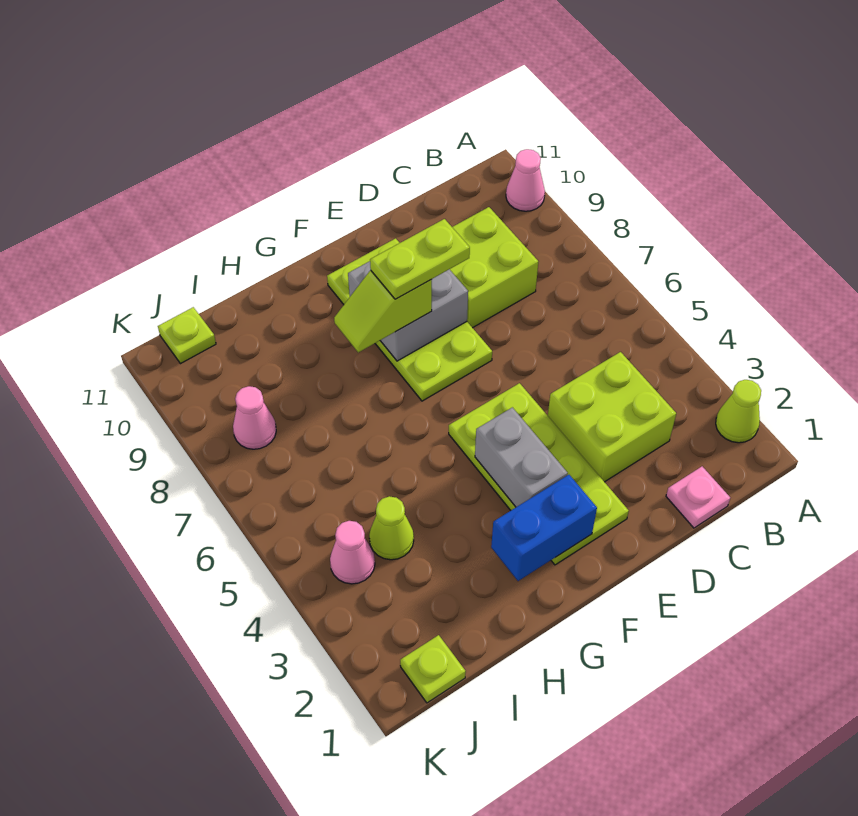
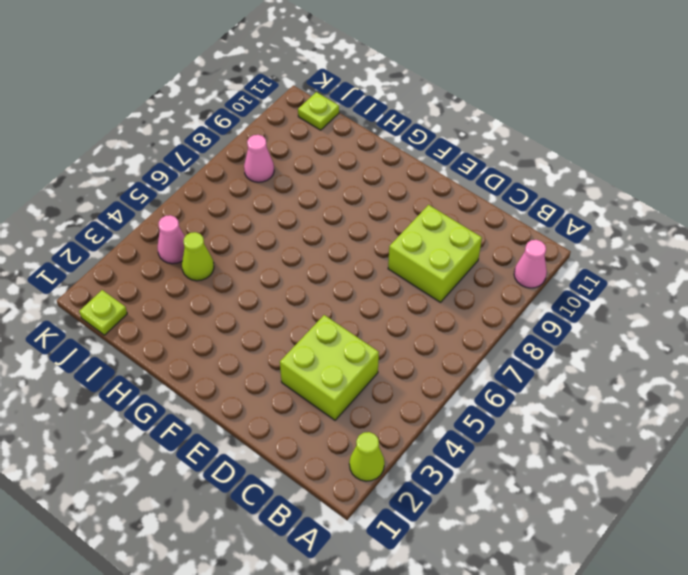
none -> pink plate C1 level 1
none -> lime plate E2:F5 level 1
none -> lime plate E7:F10 level 1

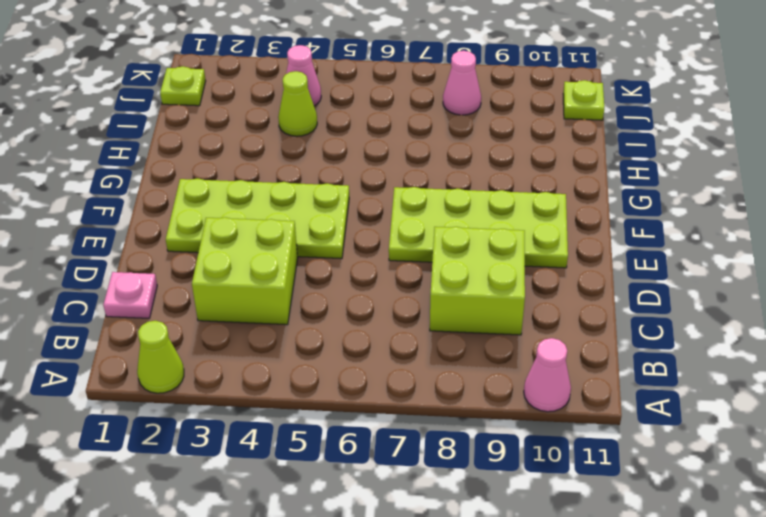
none -> grey brick E8:F9 level 2
none -> blue brick F2:G2 level 2
none -> grey brick F3:F4 level 2

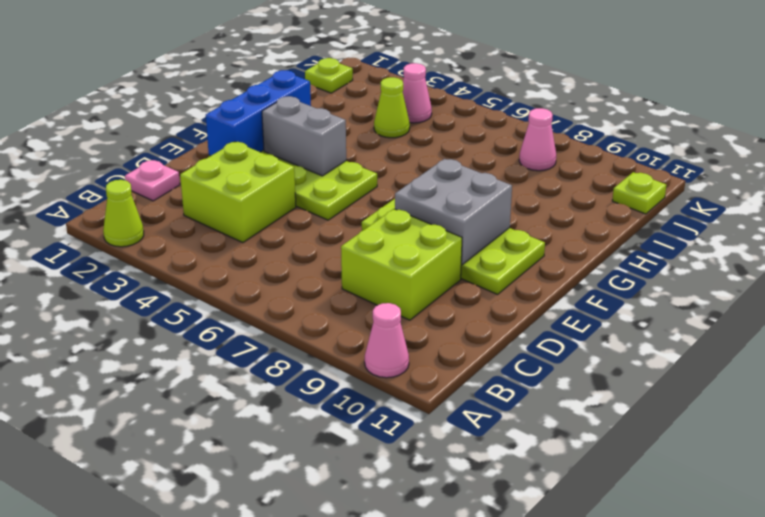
blue brick E2:G2 level 2 -> blue brick F2:G2 level 2
none -> lime slope F8:G8 level 3 top F
none -> lime plate E8:F8 level 4

